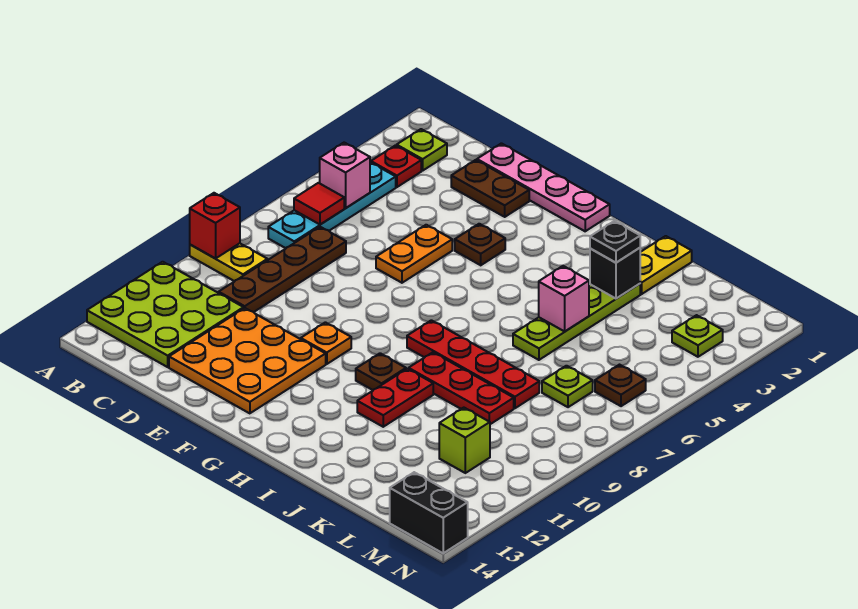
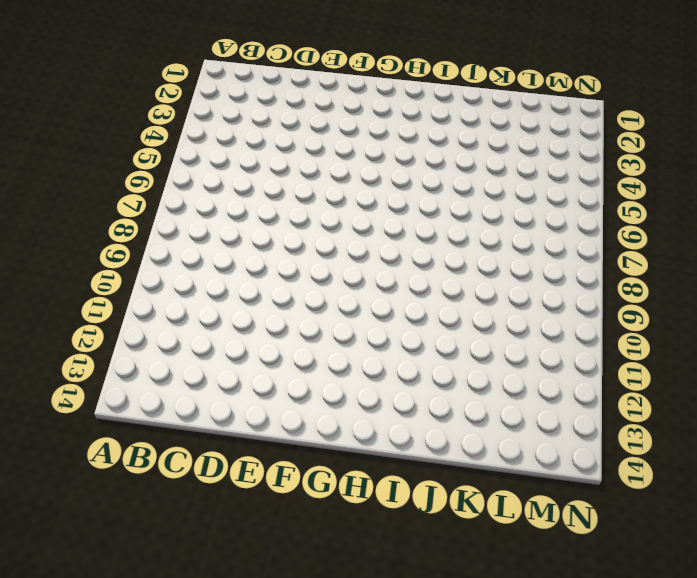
none -> yellow plate A9:B9 level 1
none -> lime plate A11:C13 level 1
none -> lime plate B2 level 1

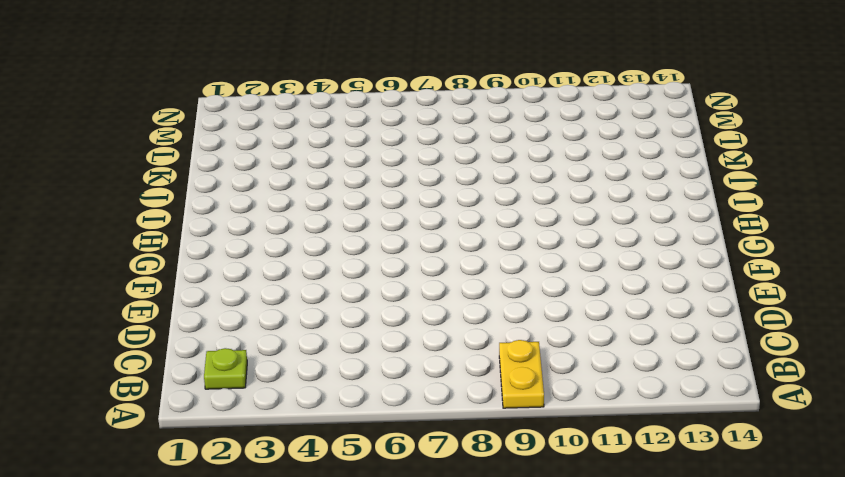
none -> lime plate A11:C13 level 1
none -> red plate B3 level 1
none -> cyan plate B4:B7 level 1

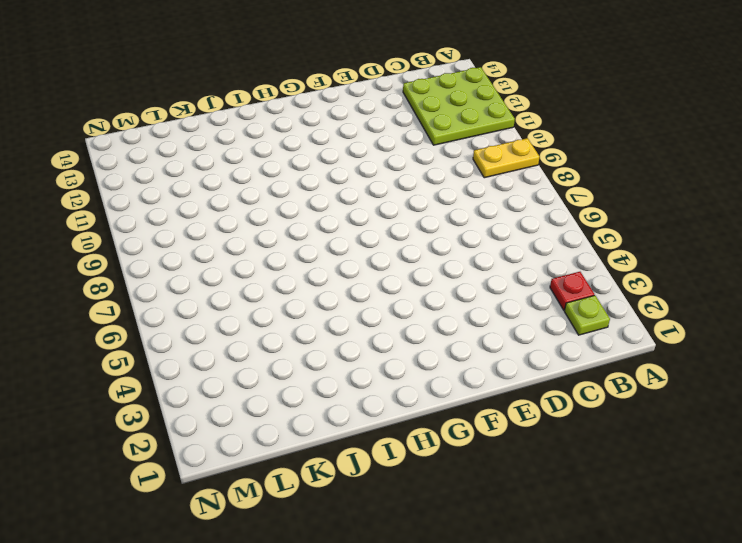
none -> cyan plate B4:B7 level 1
none -> brown plate C7:C10 level 1
none -> pink plate D1:G1 level 1

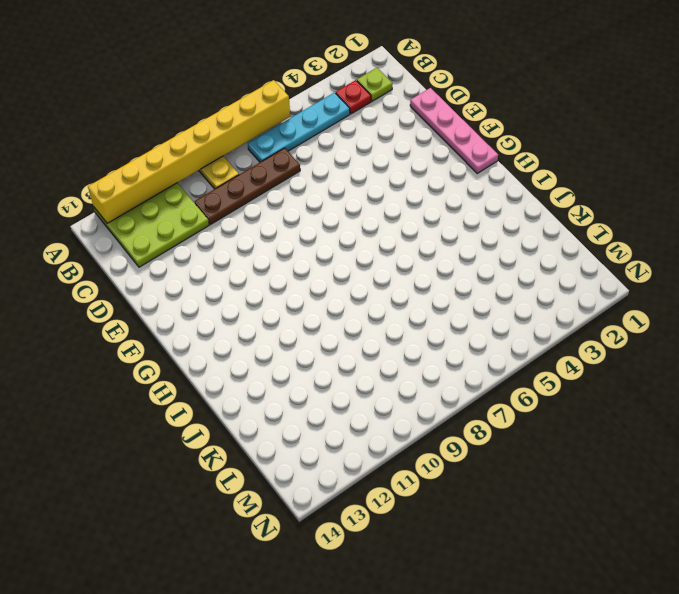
yellow brick A6:A13 level 2 -> red brick A9 level 2
none -> brown plate D2:E2 level 1
none -> orange plate D11:F13 level 1
none -> orange plate E5:E6 level 1

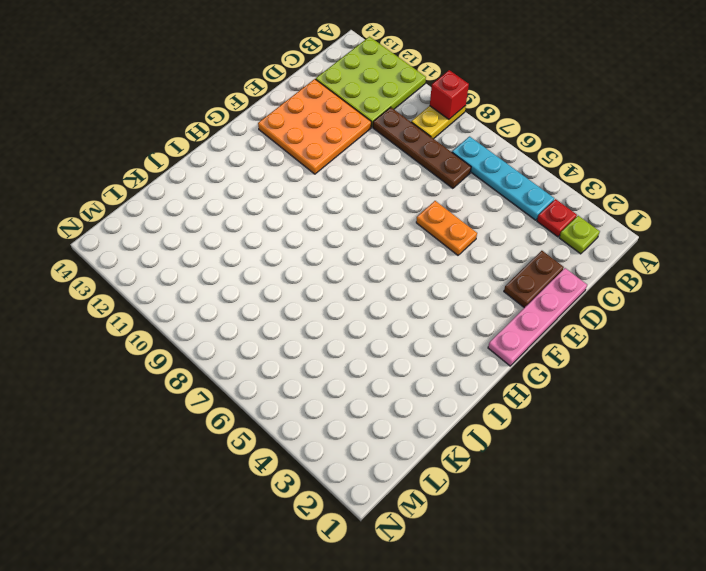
none -> brown plate F4 level 1
none -> orange plate F10 level 1
none -> red plate H8:K8 level 1

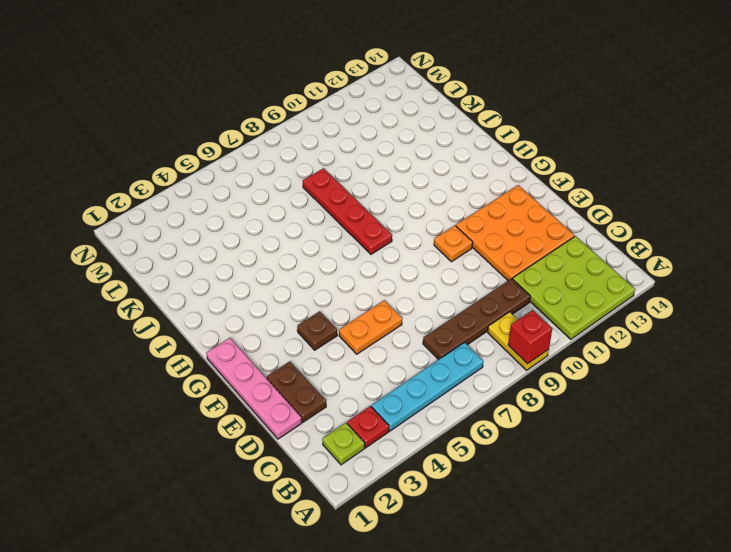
none -> brown plate H10 level 1
none -> red plate I9:K9 level 1
none -> red plate I10:I11 level 1

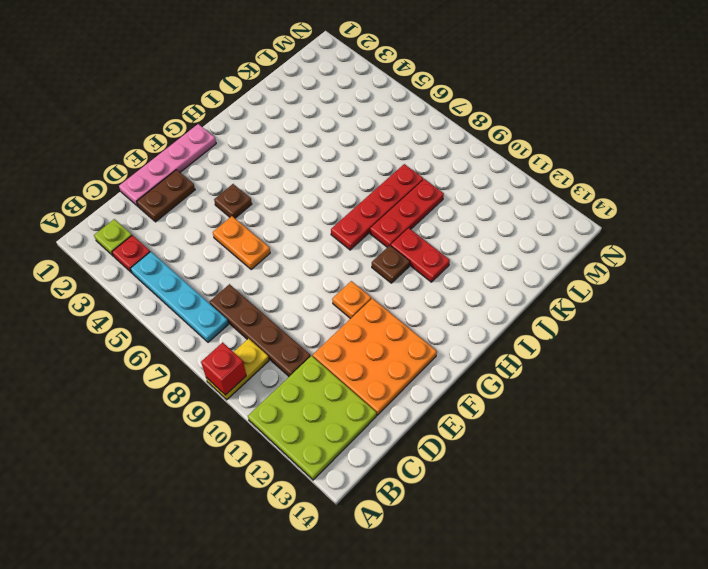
none -> yellow plate J1:J2 level 1
none -> lime plate J3:J6 level 1
none -> lime plate L7 level 1

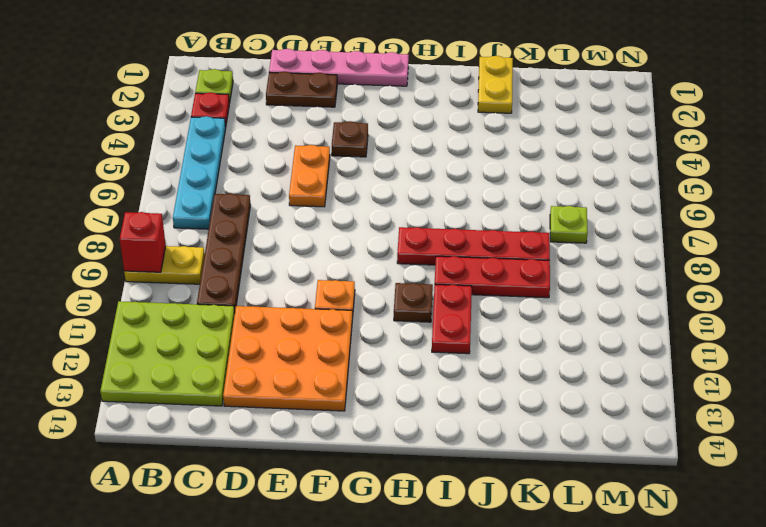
none -> lime plate J3:J6 level 1
none -> lime brick L11 level 1
none -> lime plate M3 level 1

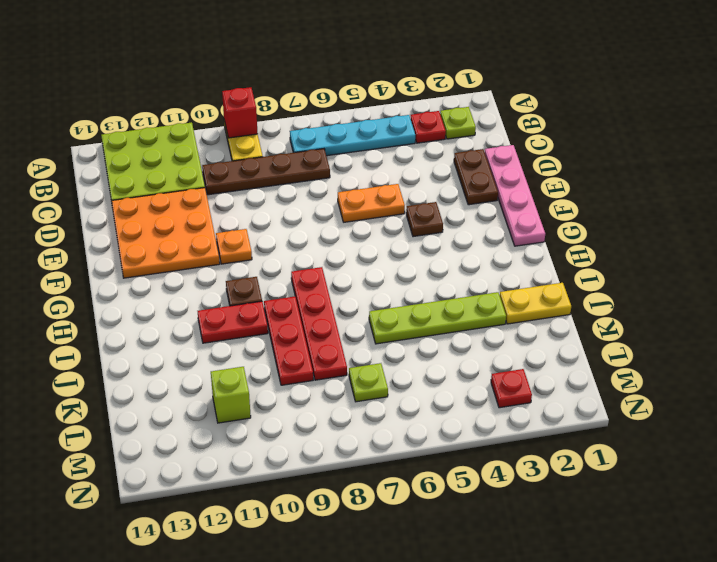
red plate M3 level 1 -> lime plate M3 level 1
none -> brown plate M6 level 1
none -> black brick M14:N14 level 1
none -> pink brick B5 level 2

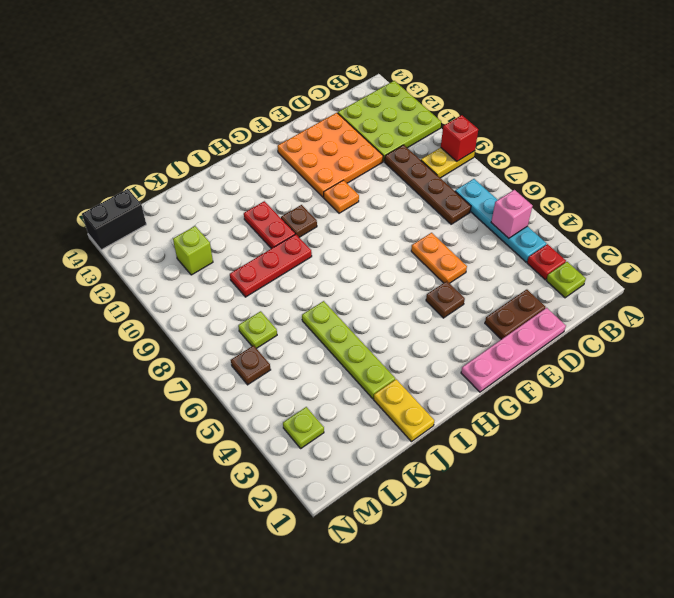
none -> red plate H8:K8 level 1
none -> red tile B6 level 2
none -> black brick J3 level 2

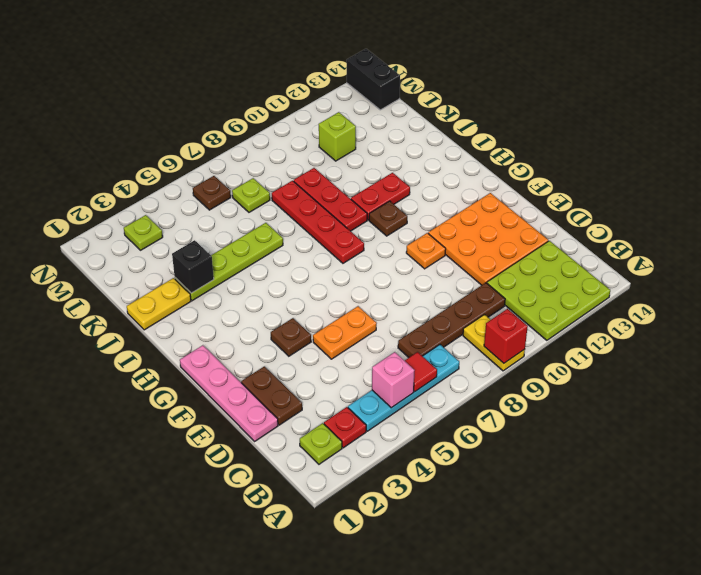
none -> pink brick J5 level 2
none -> black plate J3 level 3

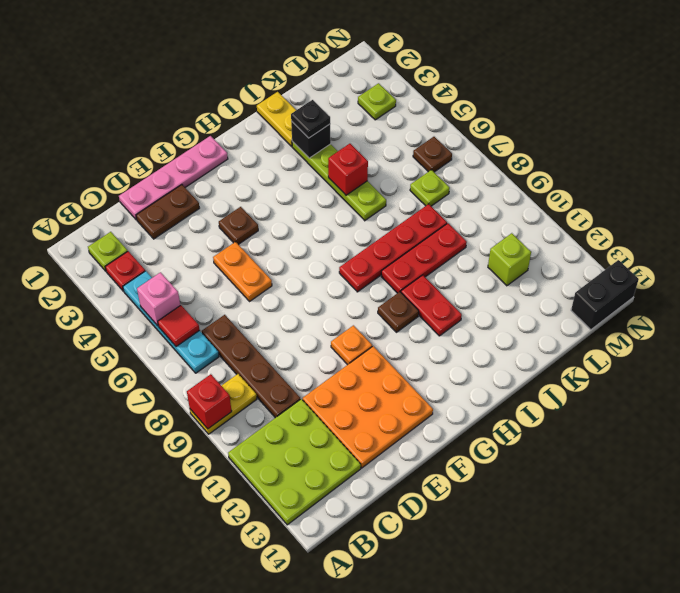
red brick J5 level 2 -> pink brick J5 level 2

